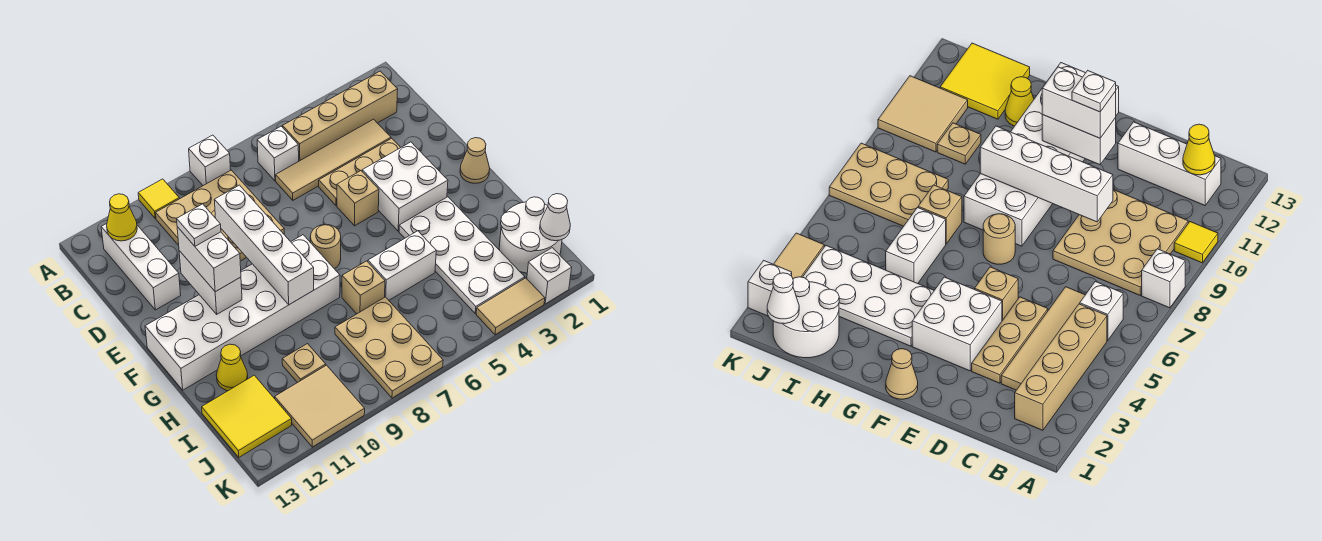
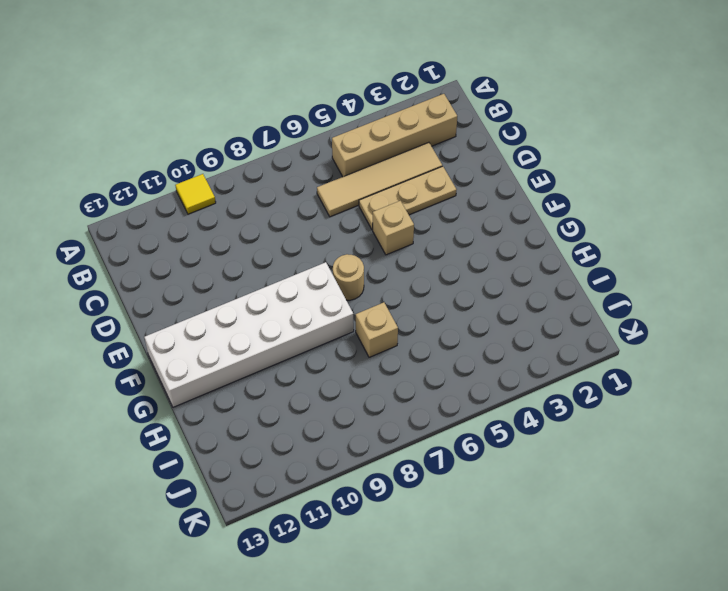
none -> white brick A8 level 1
none -> white brick B6 level 1
none -> tan plate B8:D10 level 1
none -> white brick B12:D12 level 1

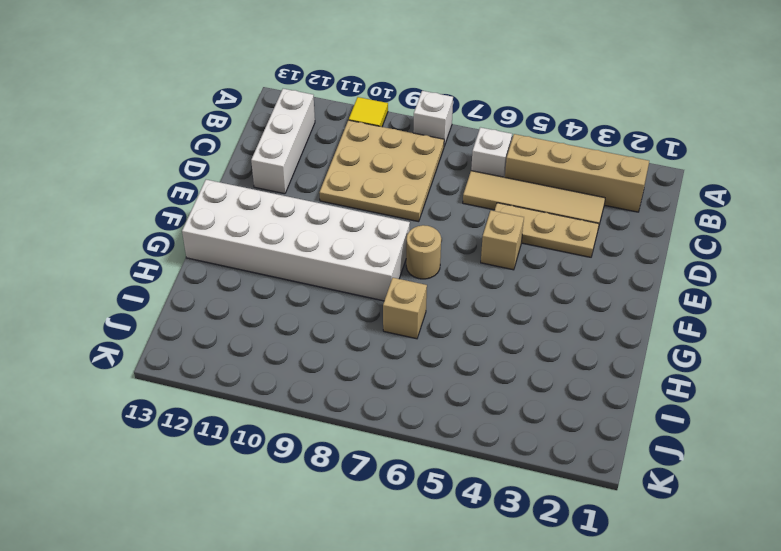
none -> white brick E3:F4 level 1
none -> tan cone F1 level 1
none -> white plate G3:J4 level 1
none -> white brick H5:H6 level 1

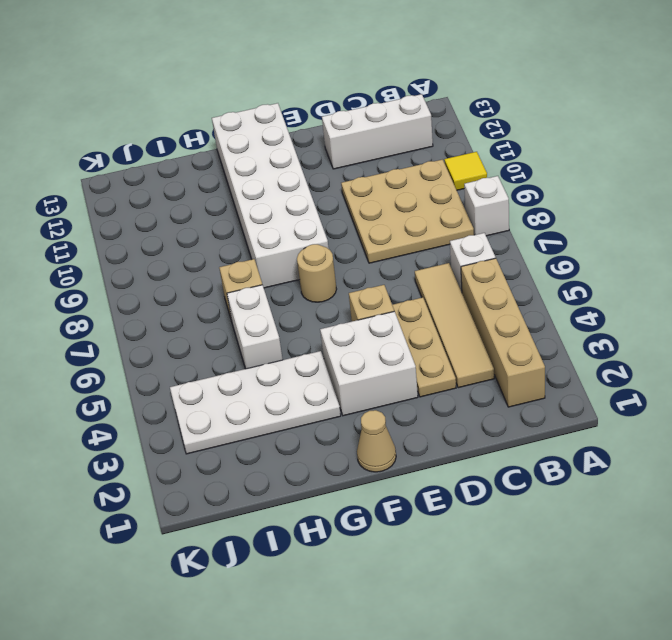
none -> yellow cone H12 level 1
none -> white round brick I1:J2 level 1
none -> tan plate I7:K8 level 1
none -> tan plate I10 level 1

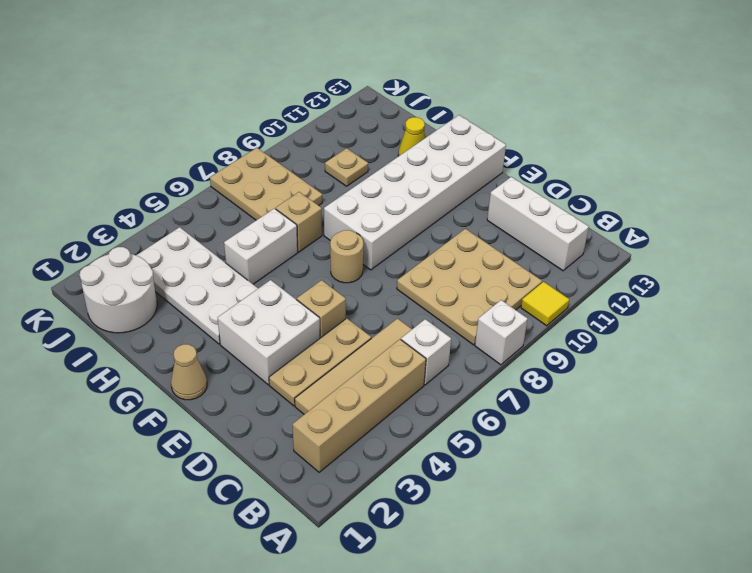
none -> yellow tile I12:J13 level 1
none -> tan tile J10:K11 level 1
none -> white brick K2 level 1
none -> tan tile K3:K4 level 1

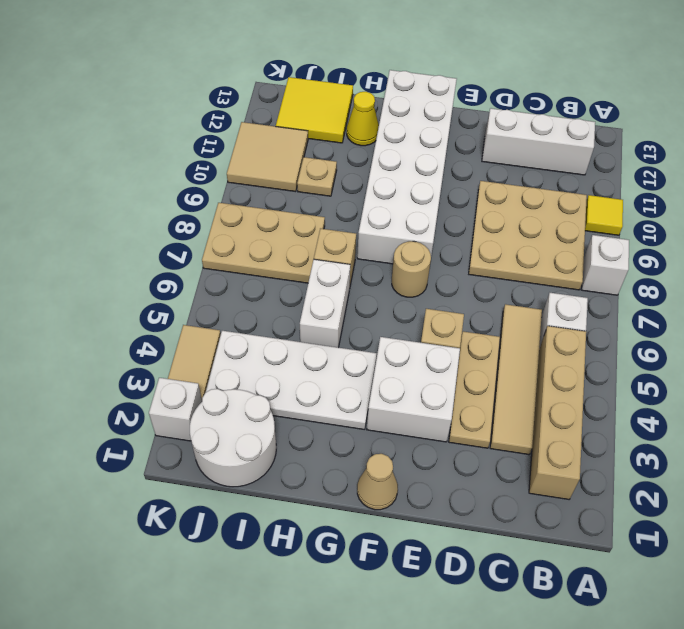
none -> yellow cone B12 level 2
none -> white brick D9:G9 level 2
none -> white brick E11:F11 level 2
none -> white cone J1 level 2

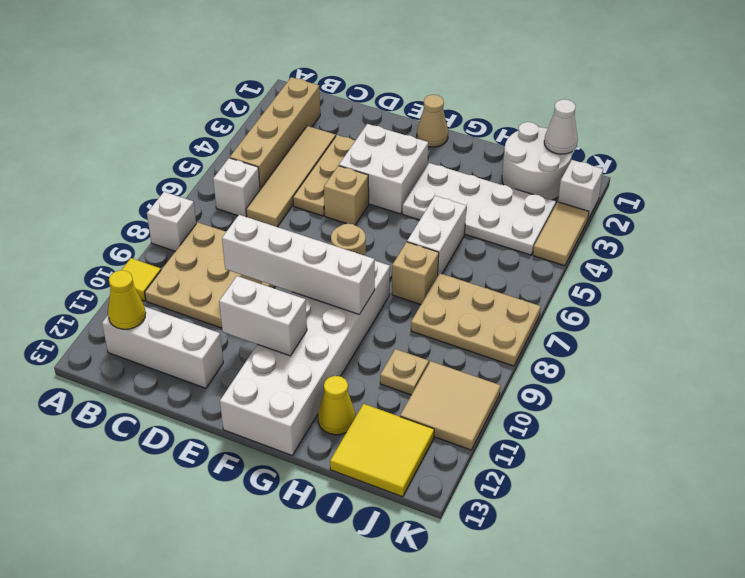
none -> white brick E11:F11 level 3
none -> white plate E11 level 4

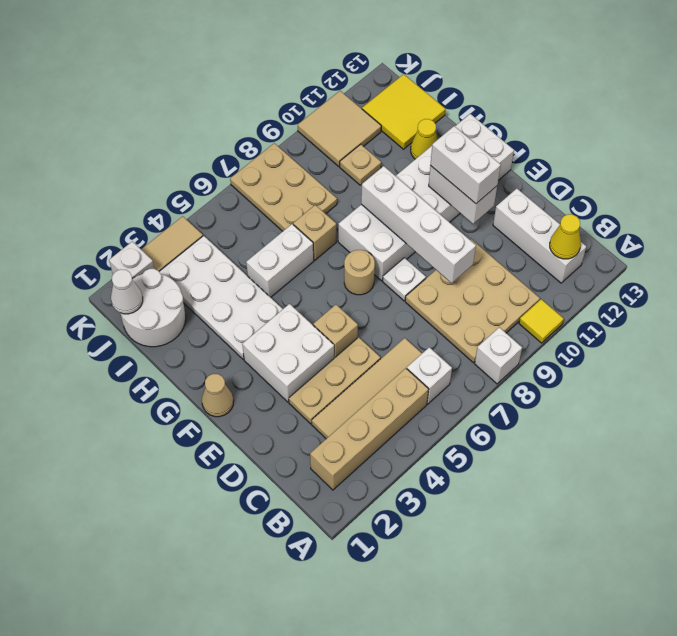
white plate E8 level 1 -> white plate E11 level 4

